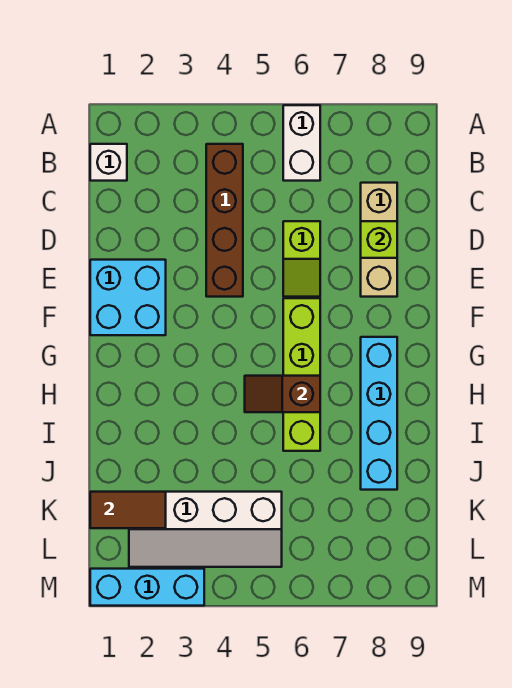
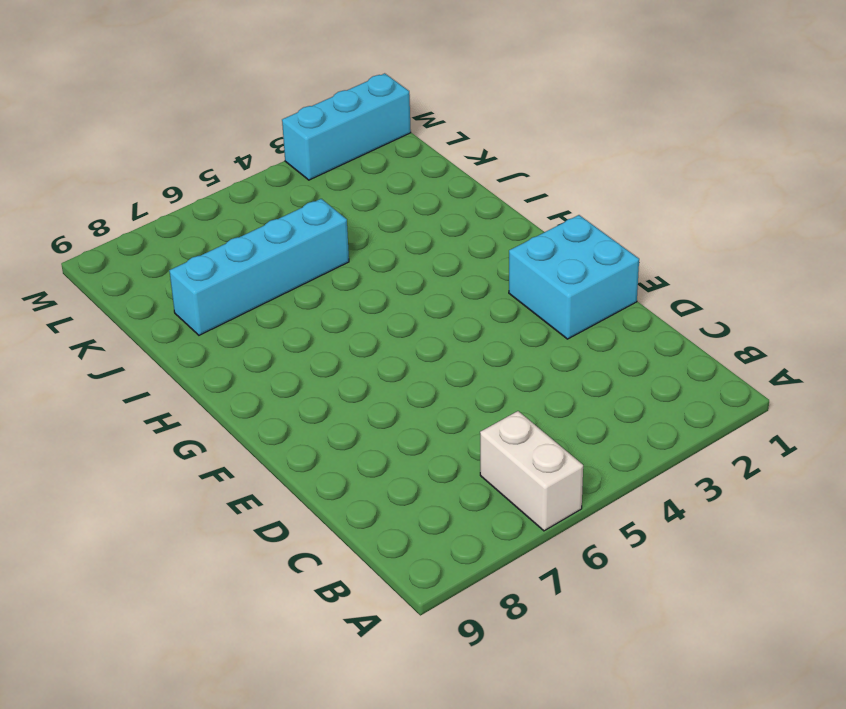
cyan brick J5:J8 level 1 -> cyan brick G8:J8 level 1
none -> white brick B1 level 1
none -> brown brick B4:E4 level 1
none -> tan brick C8:E8 level 1

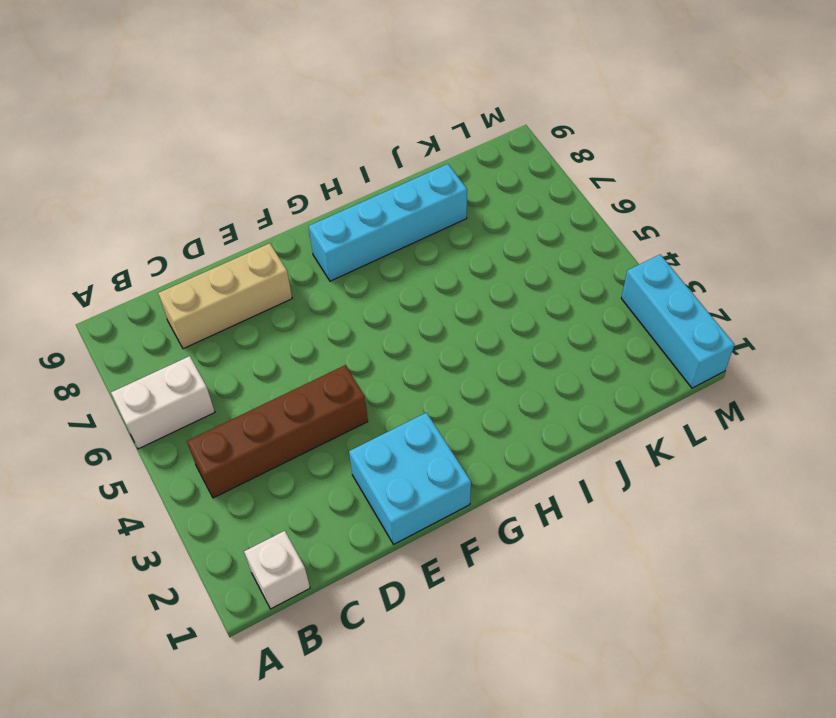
none -> lime slope D6:E6 level 1 top D
none -> lime brick F6:I6 level 1
none -> white slope K2:L5 level 1 top K

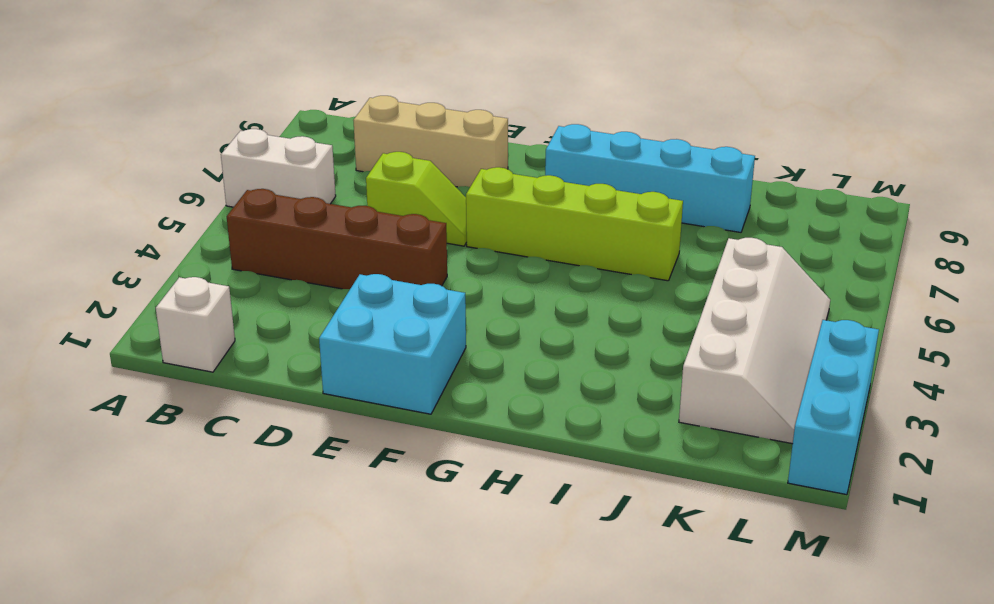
none -> lime brick D8 level 2
none -> brown slope H5:H6 level 2 top 6
none -> brown tile K1:K2 level 2

